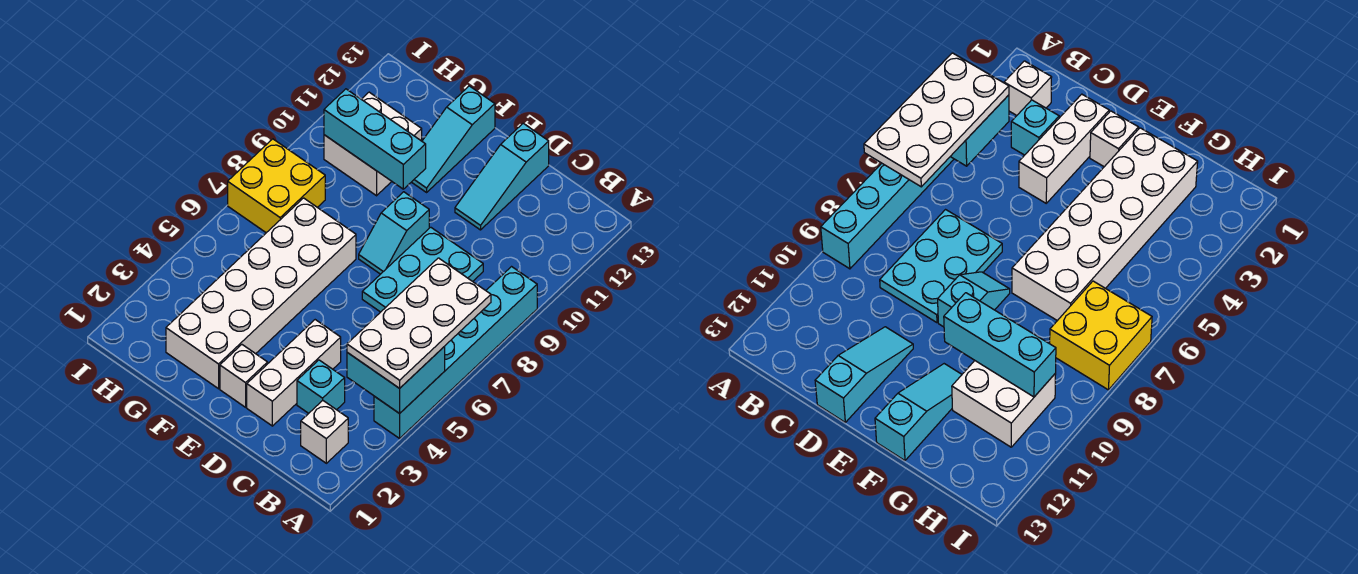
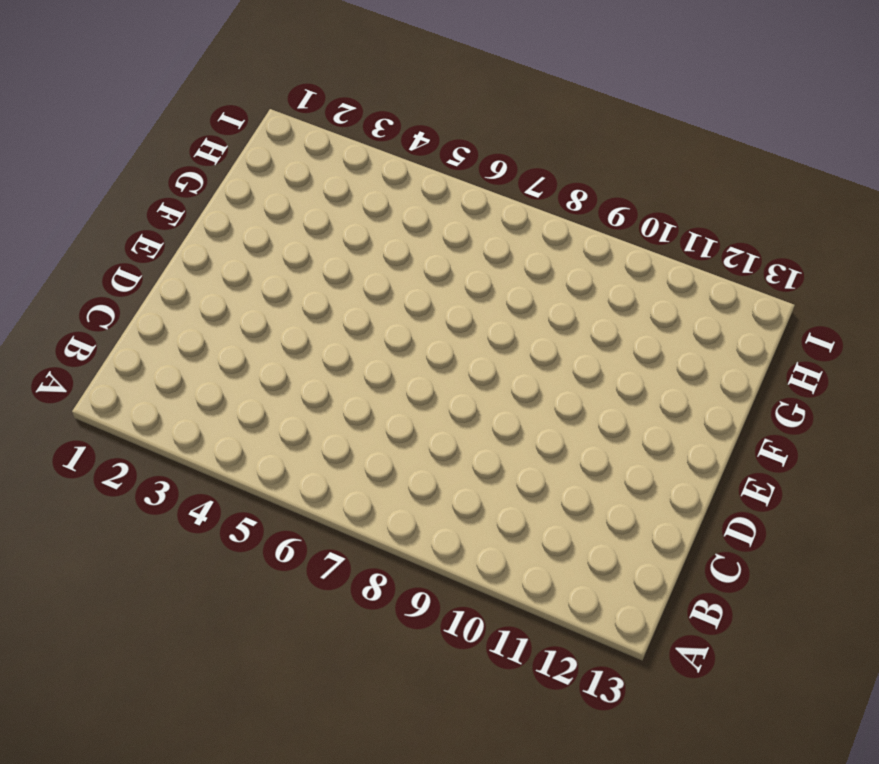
none -> cyan brick A4:A9 level 1
none -> white brick B2 level 1
none -> cyan brick C3 level 1

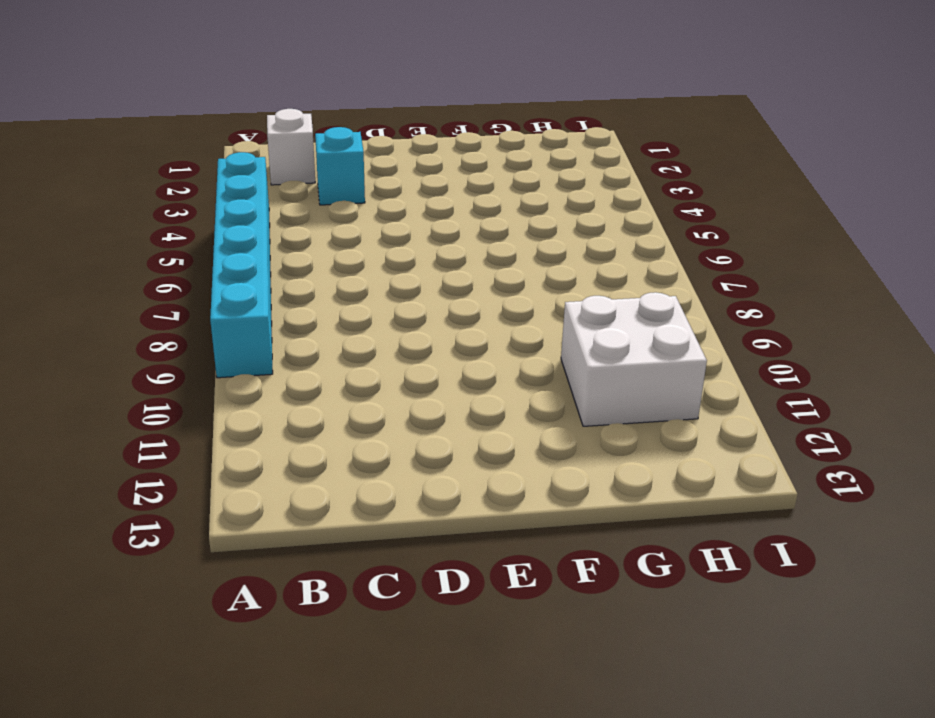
none -> cyan plate C7:D9 level 1
none -> white brick D2:D4 level 1
none -> cyan slope D11:D13 level 1 top 13

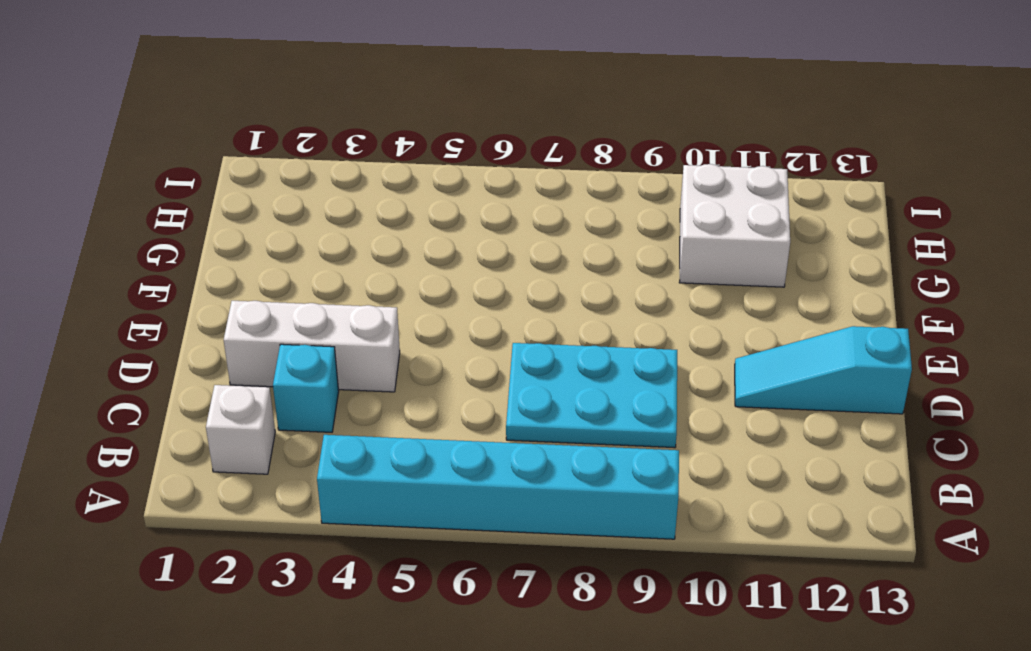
none -> white brick E2 level 1
none -> cyan slope E8:E9 level 1 top 9
none -> white brick F2:G7 level 1

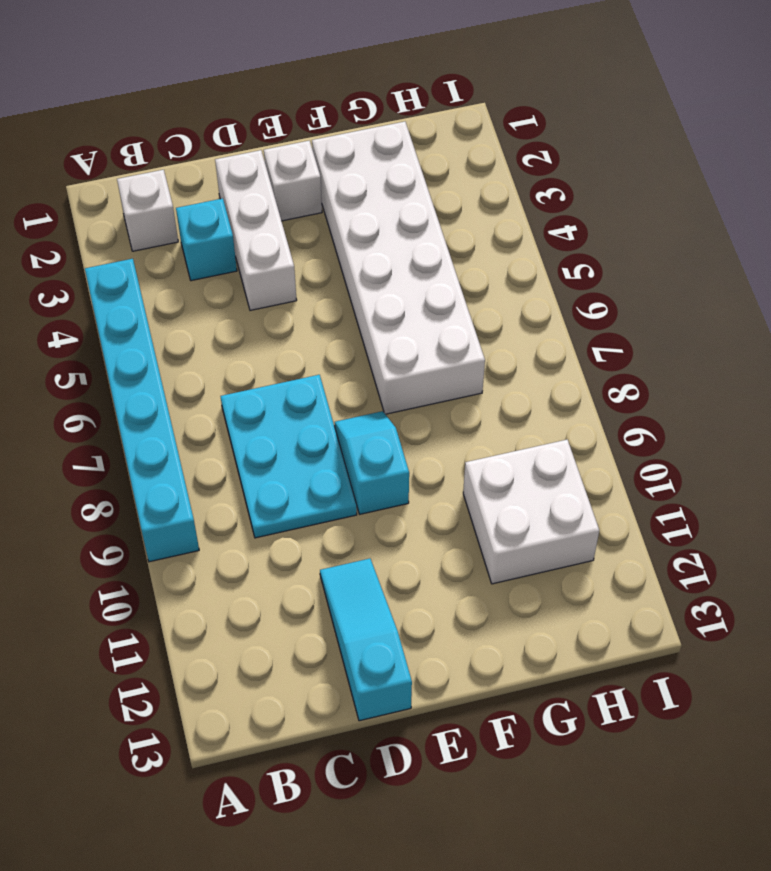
none -> cyan slope F11:F13 level 1 top 13
none -> yellow brick H7:I8 level 1
none -> cyan brick A4:B5 level 2

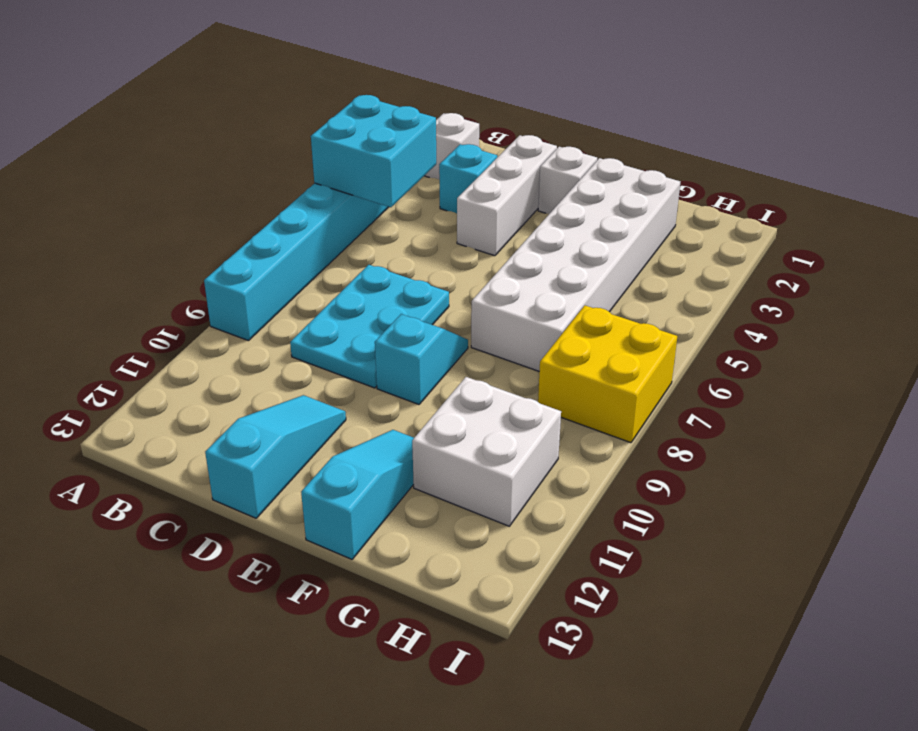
none -> cyan brick F10:H10 level 2
none -> white plate A4:B7 level 3

